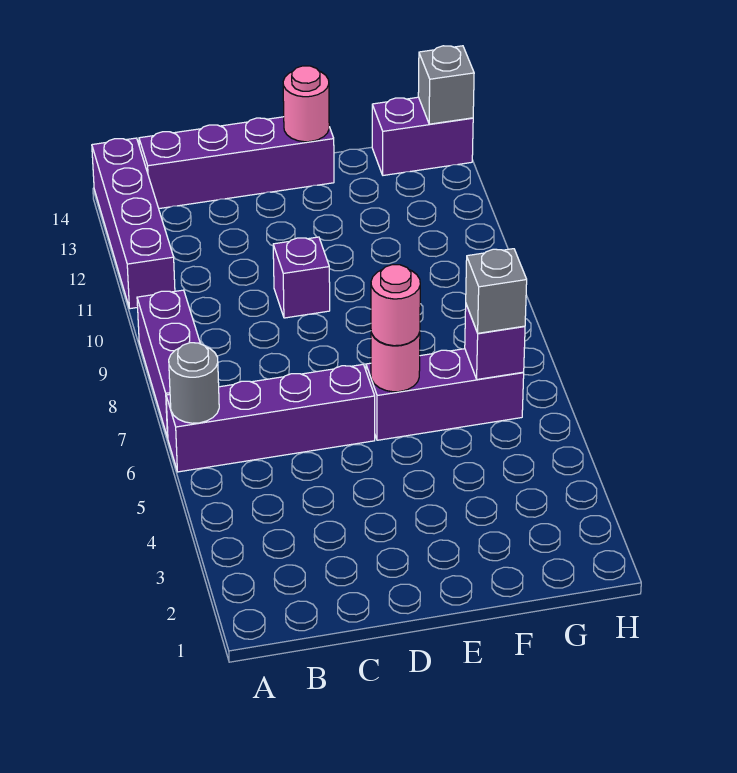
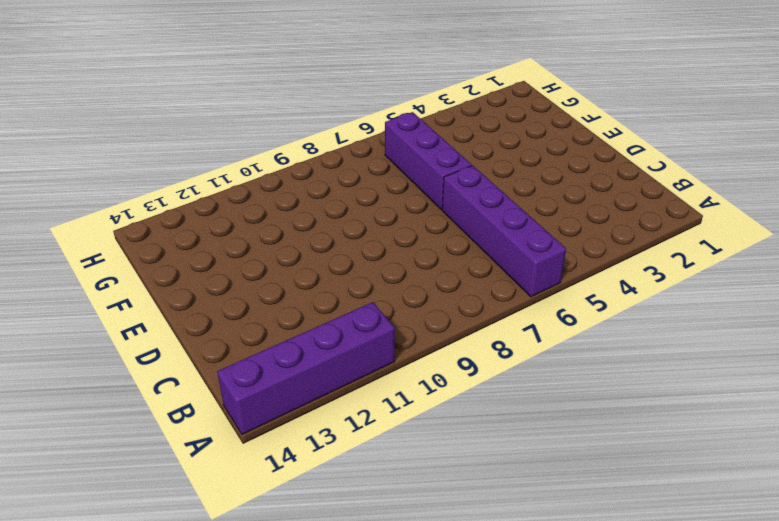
none -> purple brick A7:A9 level 1
none -> purple brick B14:E14 level 1
none -> purple brick D10 level 1

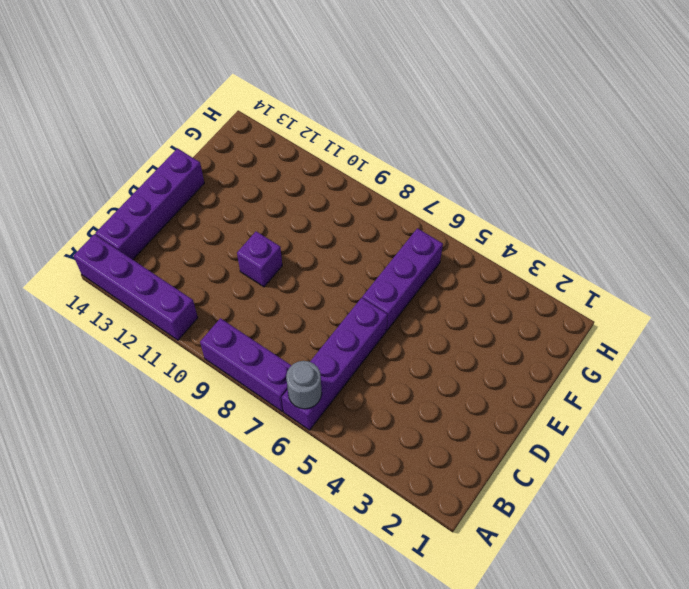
none -> purple brick G14:H14 level 1
none -> pink round brick E6 level 2
none -> pink round brick E14 level 2

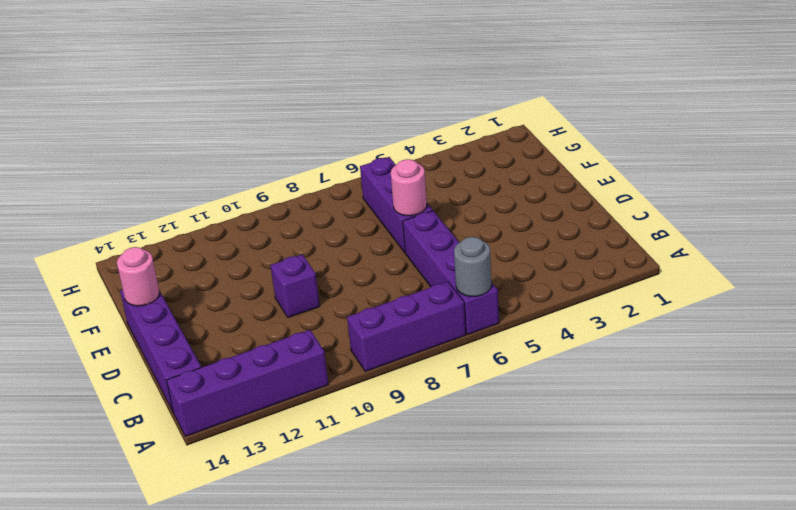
none -> purple brick G14:H14 level 1
none -> purple brick G6 level 2
none -> grey brick H14 level 2

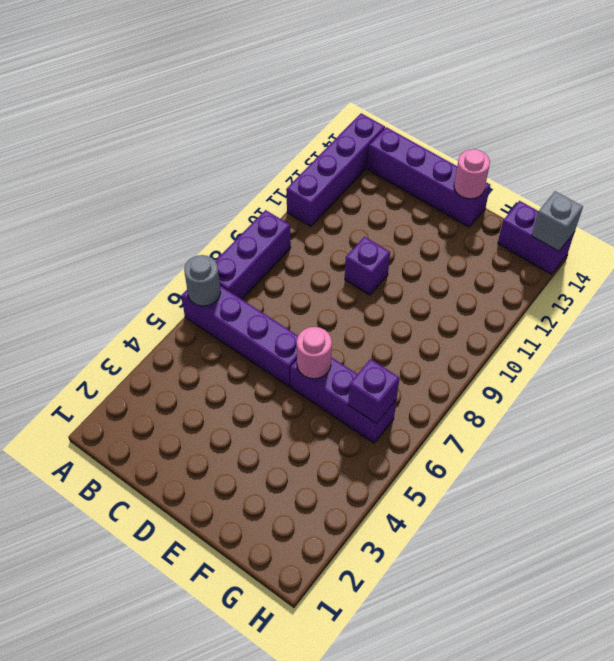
none -> pink round brick E6 level 3
none -> grey brick G6 level 3

